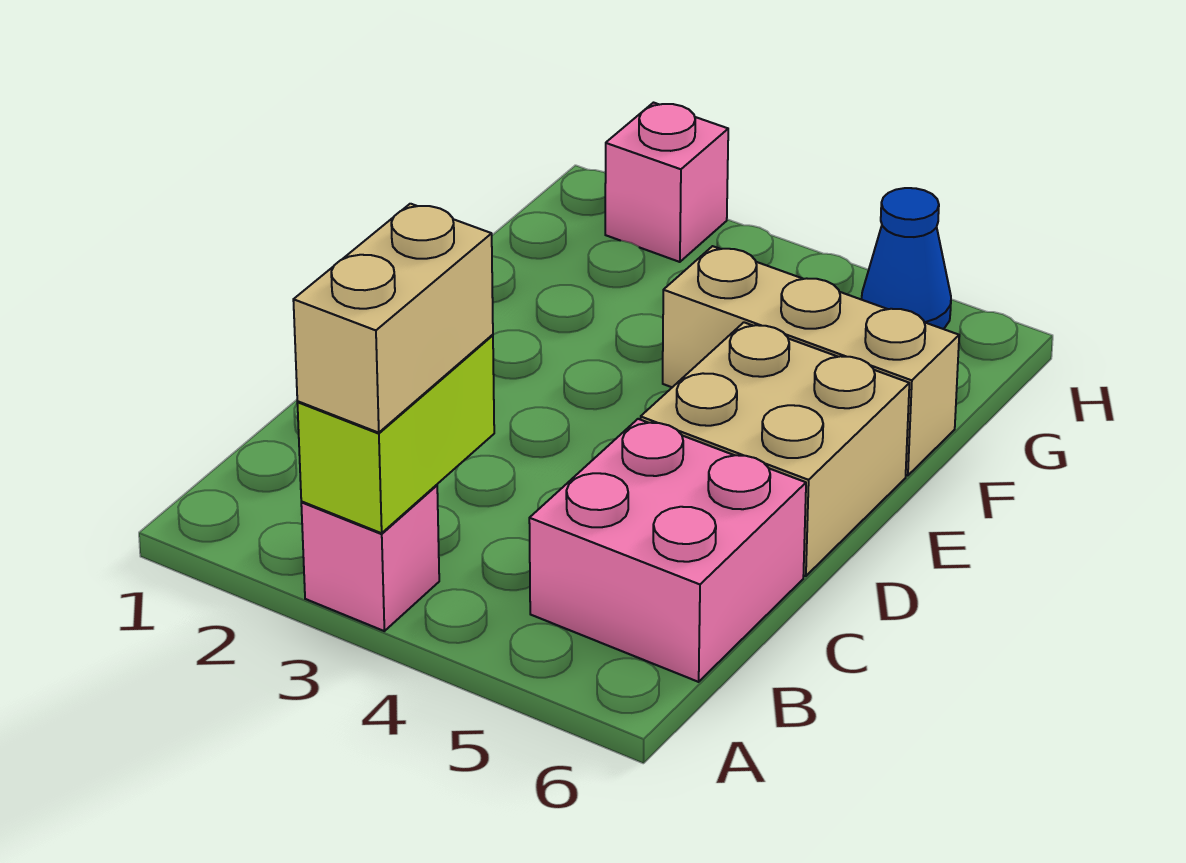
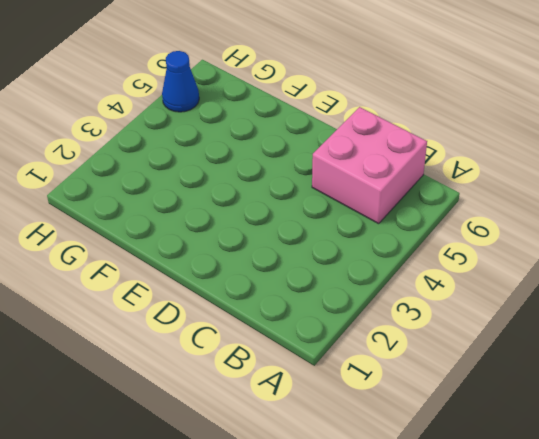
none -> pink brick A3 level 1
none -> tan brick D5:E6 level 1

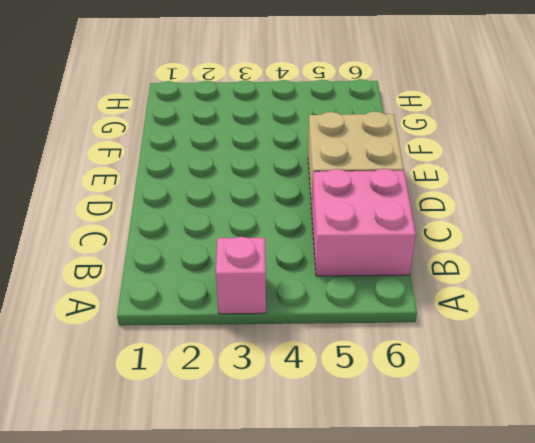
none -> tan brick F4:F6 level 1
none -> pink brick H2 level 1

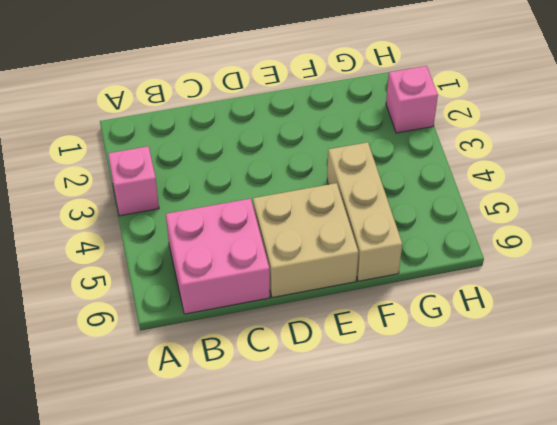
none -> blue cone H5 level 1
none -> lime brick A3:B3 level 2

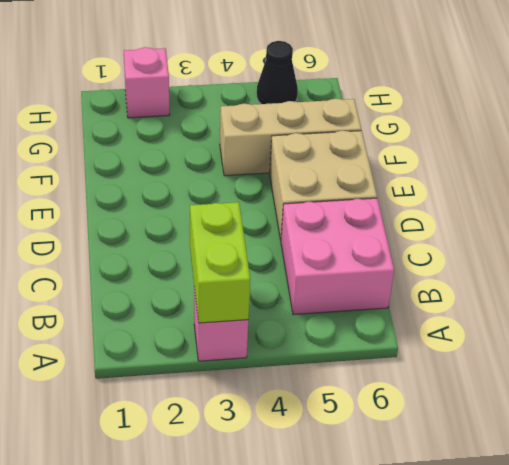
black cone H5 level 1 -> blue cone H5 level 1
none -> tan brick A3:B3 level 3

